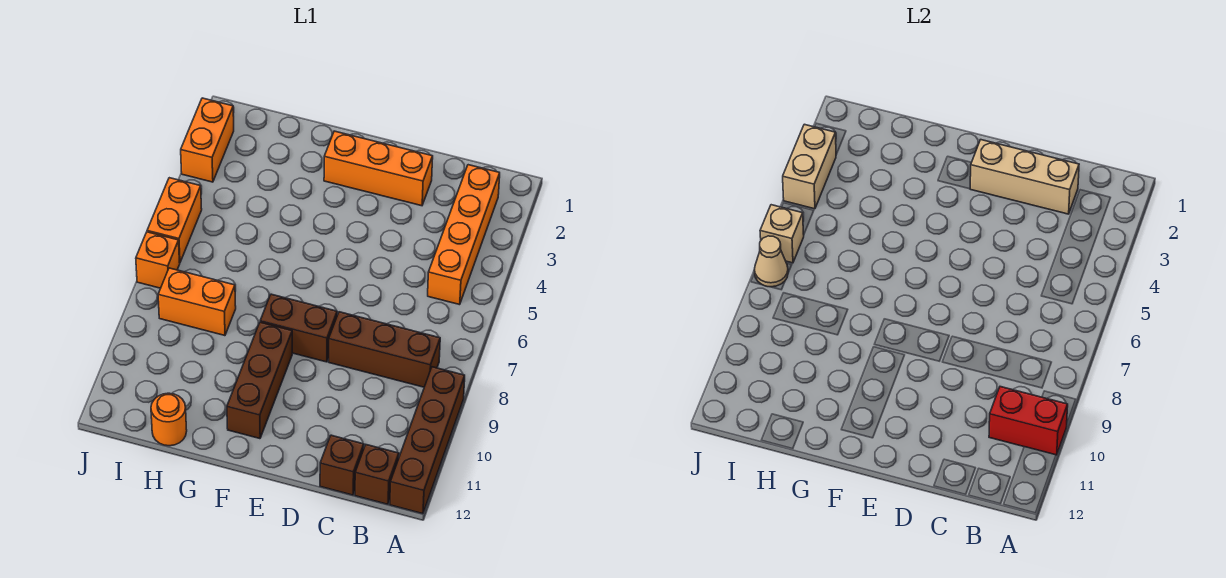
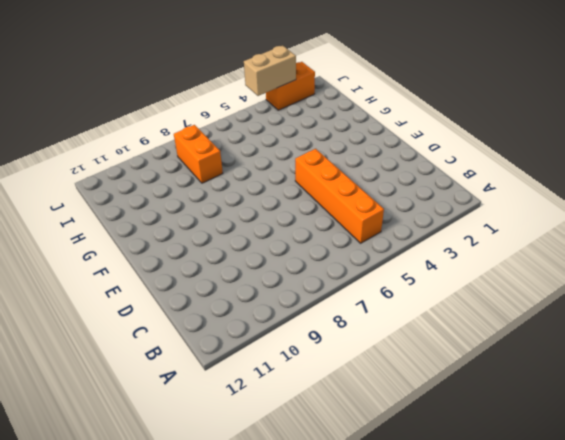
orange brick B5:E5 level 1 -> orange brick B2:B5 level 1
none -> brown brick A9:A12 level 1
none -> brown brick B8:D8 level 1
none -> brown brick B12 level 1

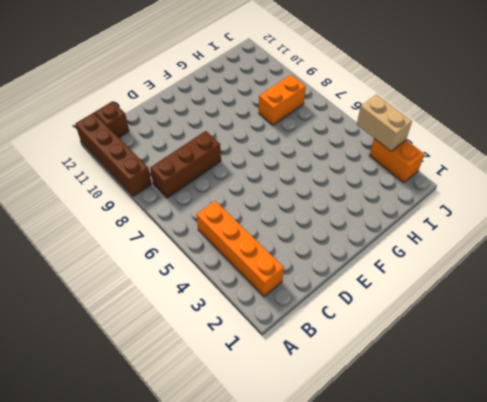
none -> brown brick C12 level 1
none -> orange brick D2:F2 level 1
none -> brown brick E8:F8 level 1

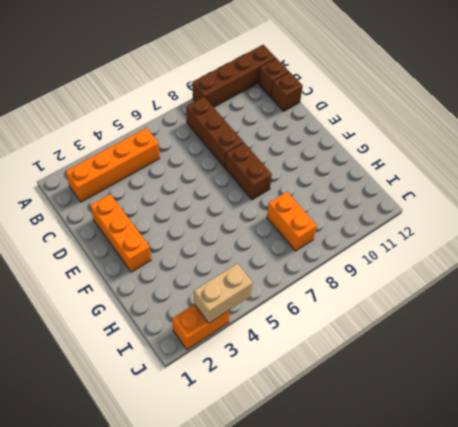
none -> brown brick F9:F11 level 1
none -> orange round brick H12 level 1
none -> orange brick J5:J6 level 1

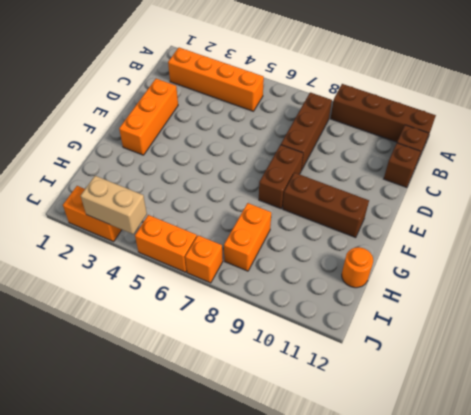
none -> red brick A10:B10 level 2
none -> tan brick C2:E2 level 2
none -> tan brick J6 level 2

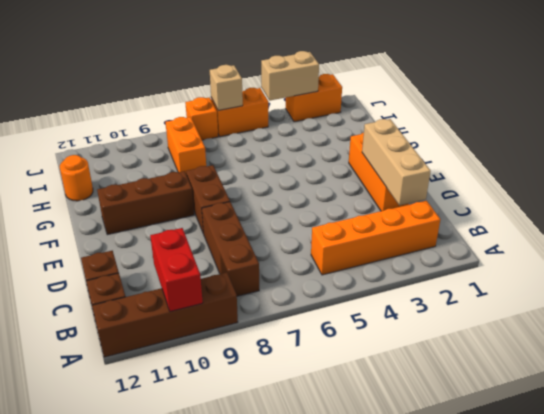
none -> tan cone J7 level 2

